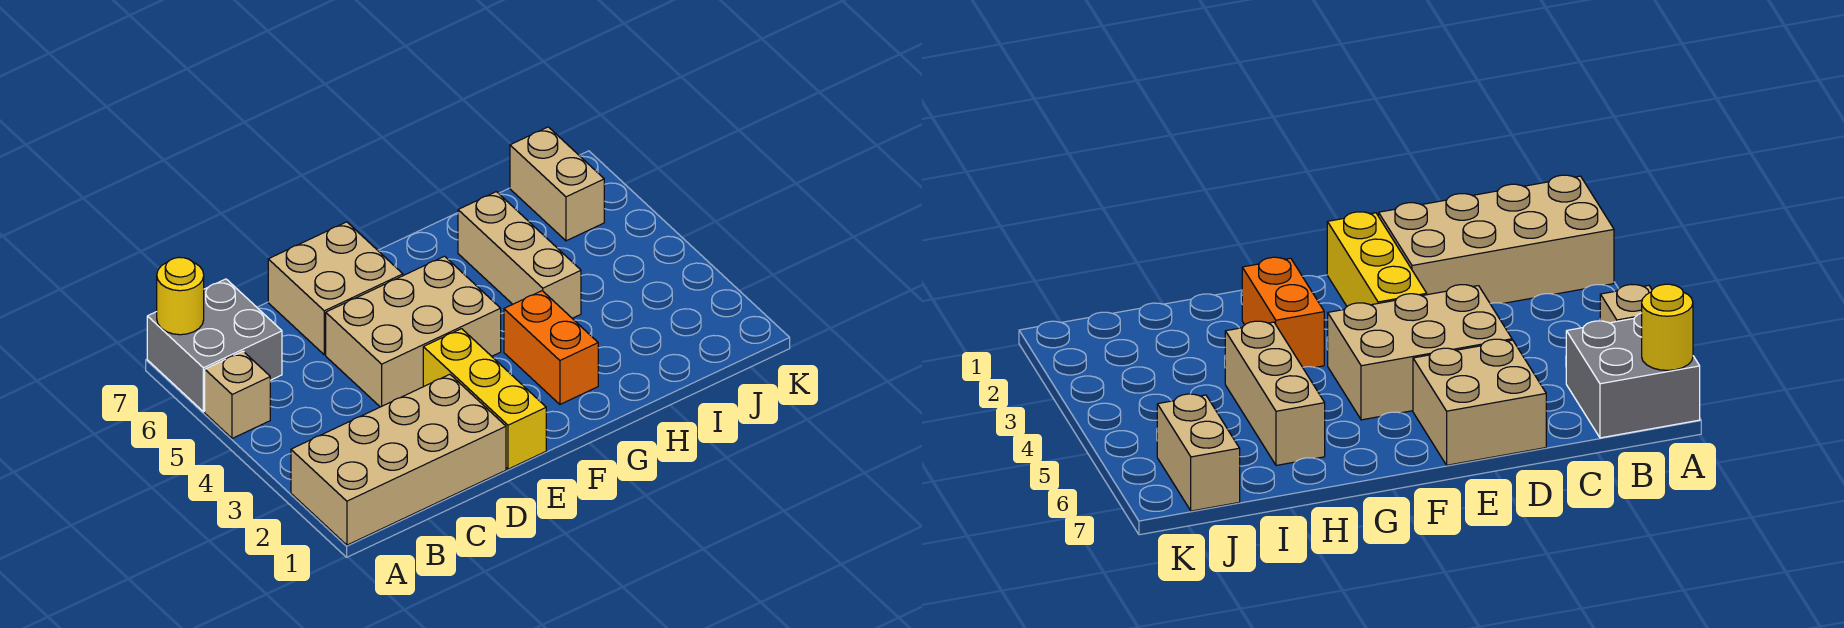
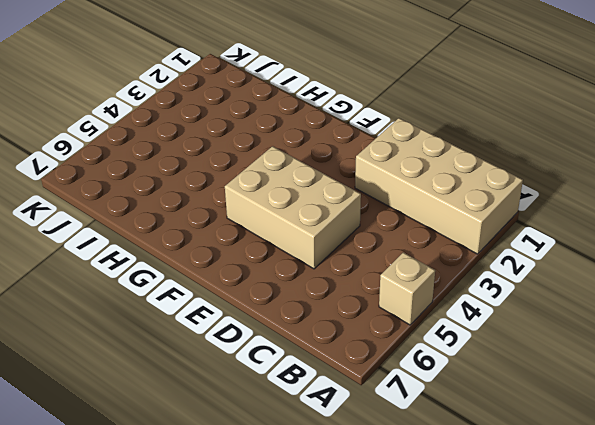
none -> grey brick A6:B7 level 1
none -> tan brick D6:E7 level 1

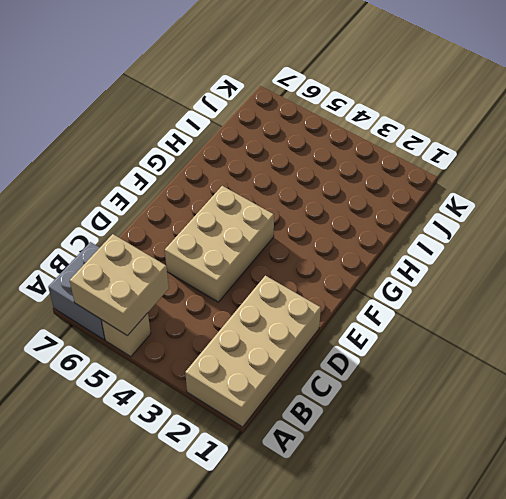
tan brick A5:B6 level 2 -> tan brick D6:E7 level 1
none -> yellow brick E1:E3 level 1
none -> orange brick G2:G3 level 1

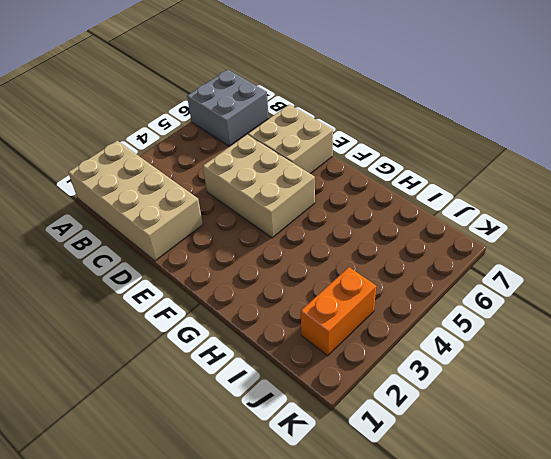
orange brick J2:J3 level 1 -> orange brick G2:G3 level 1
none -> tan brick A5 level 1
none -> yellow brick E1:E3 level 1

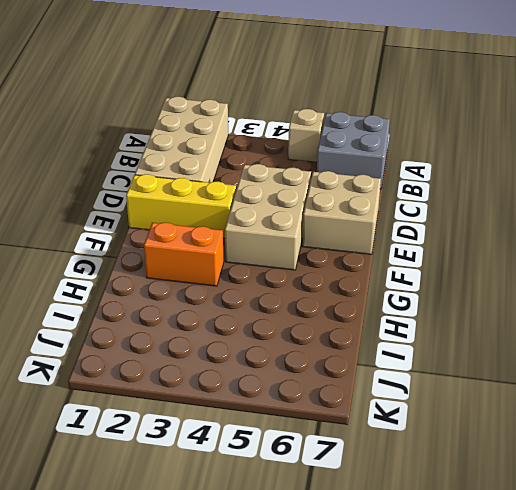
none -> tan brick H4:H6 level 1
none -> tan brick J6:J7 level 1

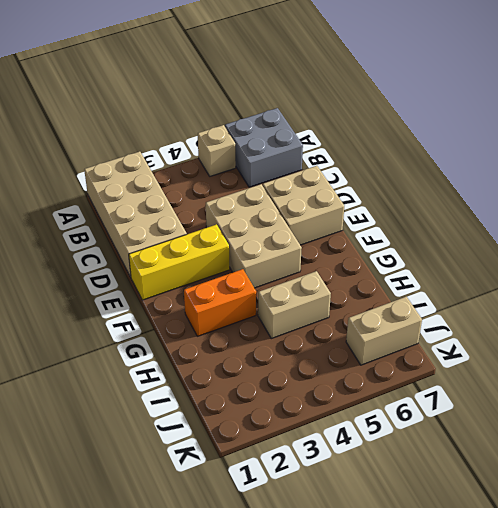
tan brick H4:H5 level 1 -> tan brick H4:H6 level 1
none -> yellow round brick A7 level 2

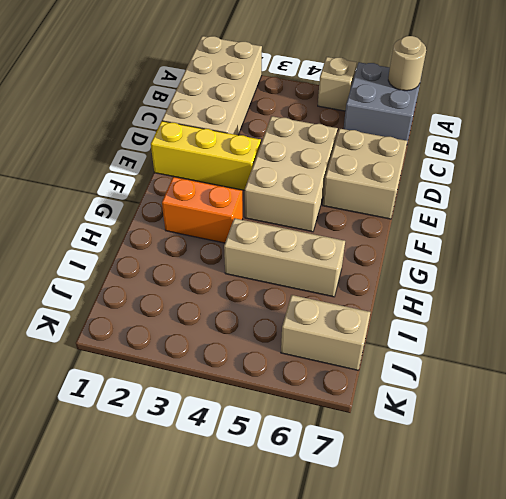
tan round brick A7 level 2 -> yellow round brick A7 level 2

